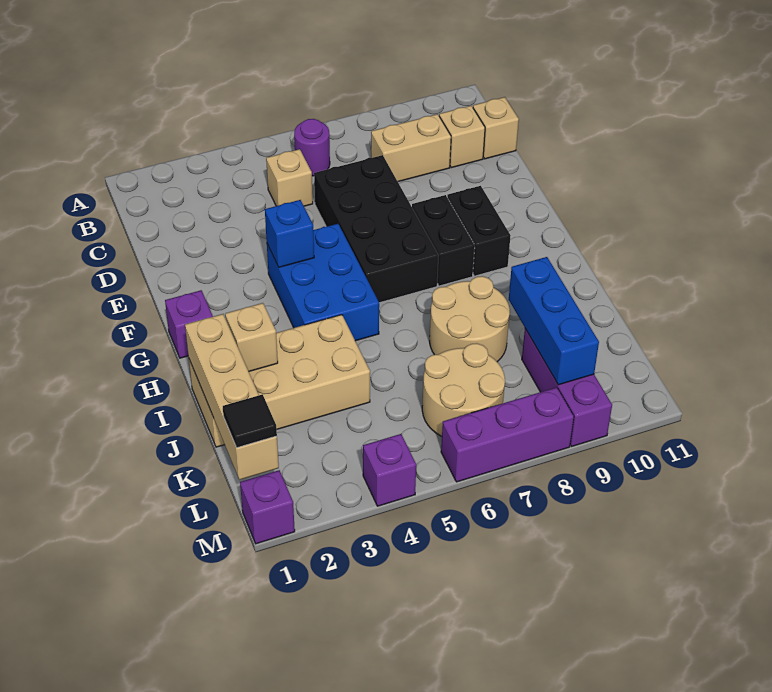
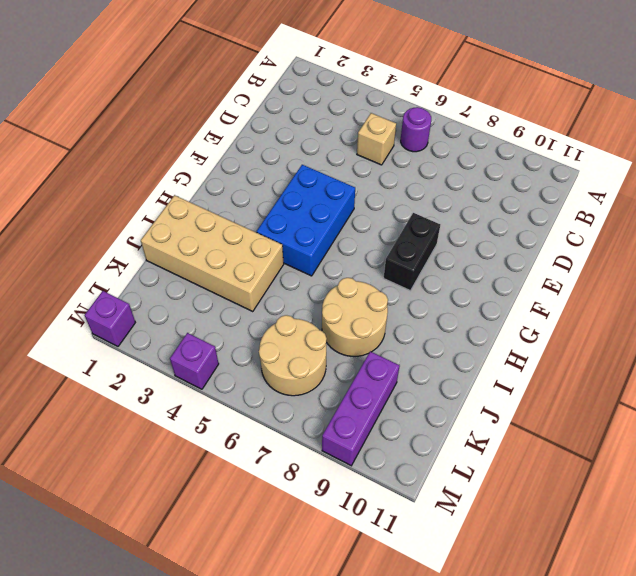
none -> tan brick C8:C9 level 1
none -> tan brick C10 level 1
none -> tan brick C11 level 1

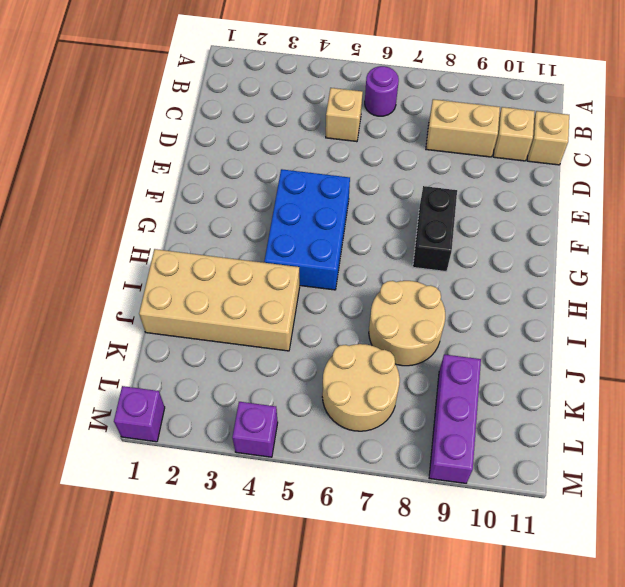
none -> black brick D6:G7 level 1
none -> black brick F9:G9 level 1
none -> purple brick G1 level 1

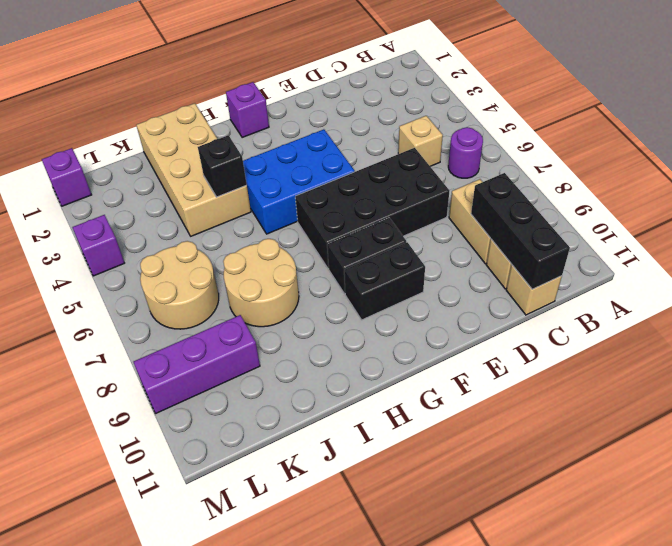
black brick C9:C11 level 2 -> none
black brick I4 level 2 -> none
none -> purple brick M6:M8 level 1
none -> blue brick F4 level 2
none -> tan brick I1:L1 level 2

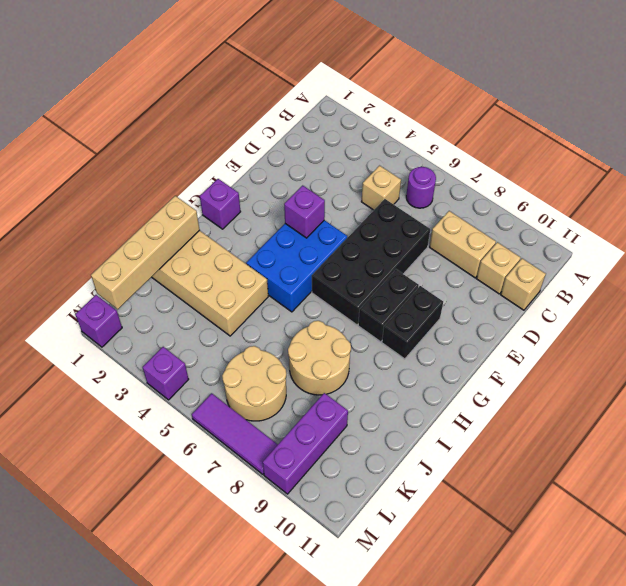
purple brick F4 level 2 -> blue brick F4 level 2
purple tile M6:M8 level 1 -> purple brick M6:M8 level 1
none -> tan brick I2 level 2
none -> blue brick J9:L9 level 2
none -> black tile L1 level 3

